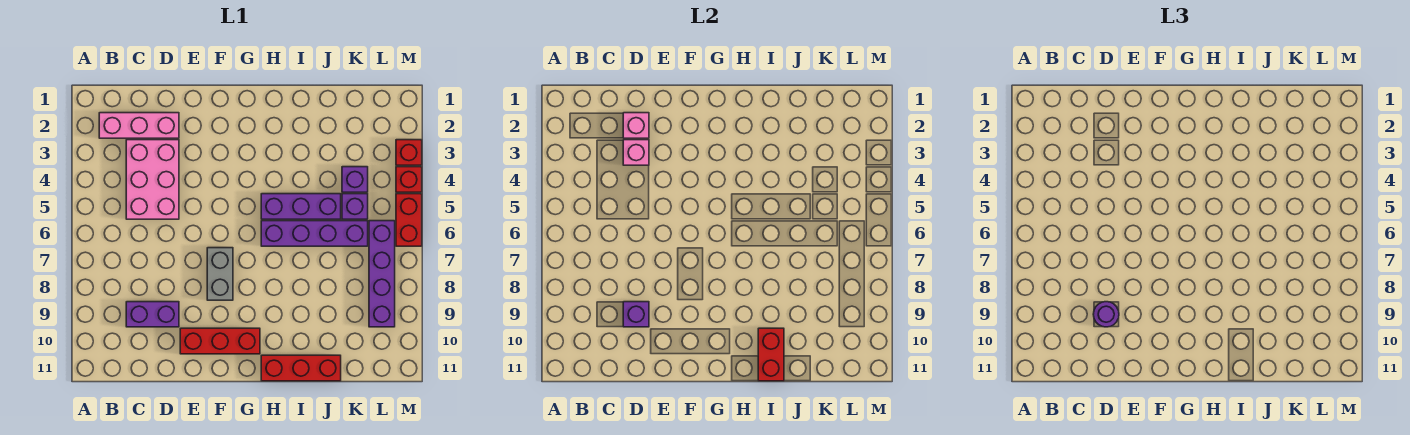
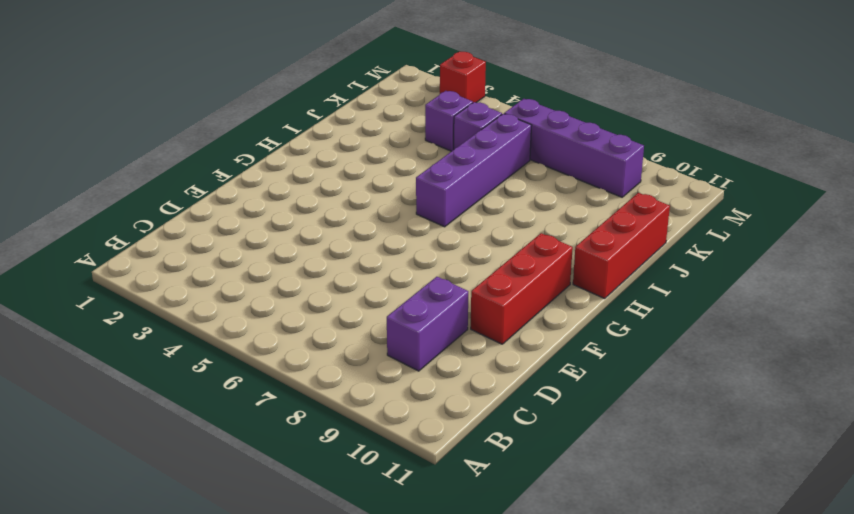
none -> pink brick B2:D2 level 1
none -> pink brick C3:D5 level 1
none -> grey brick F7:F8 level 1

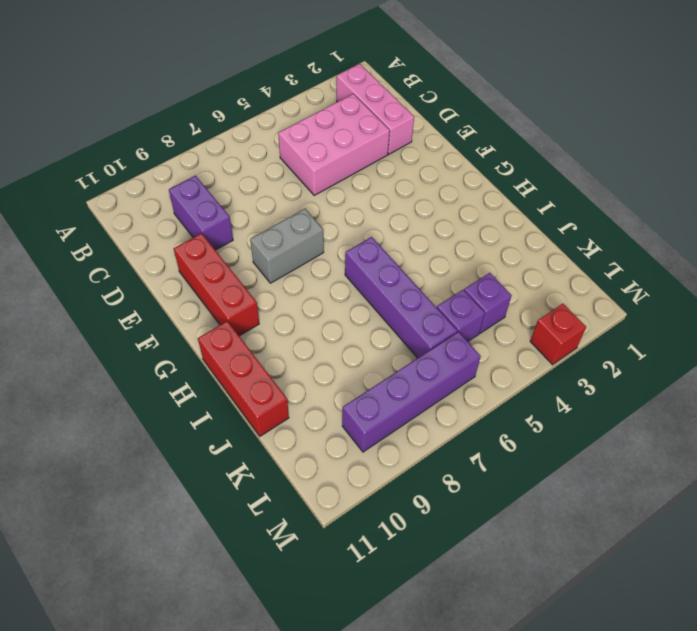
none -> purple brick H5:J5 level 1
none -> red brick M4 level 1
none -> red brick M5:M6 level 1

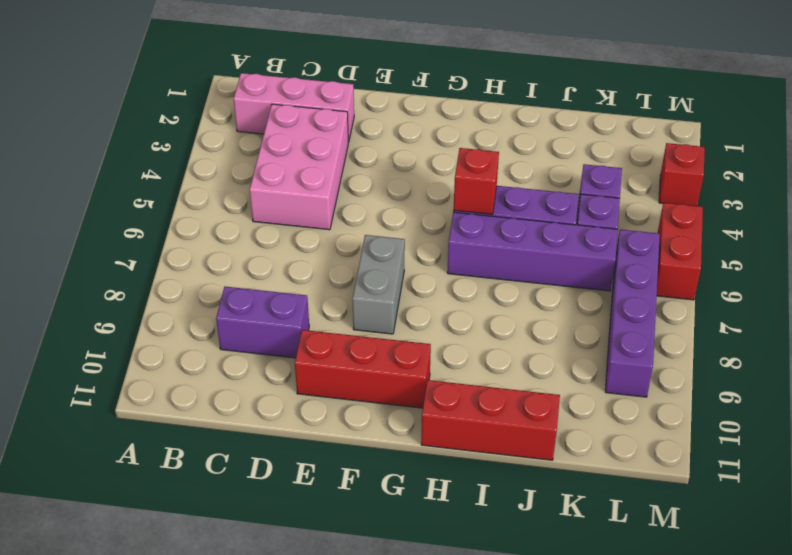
red brick H5 level 2 -> red brick M4 level 1
none -> pink brick D2 level 2
none -> pink brick D3 level 2
none -> purple brick D9 level 2

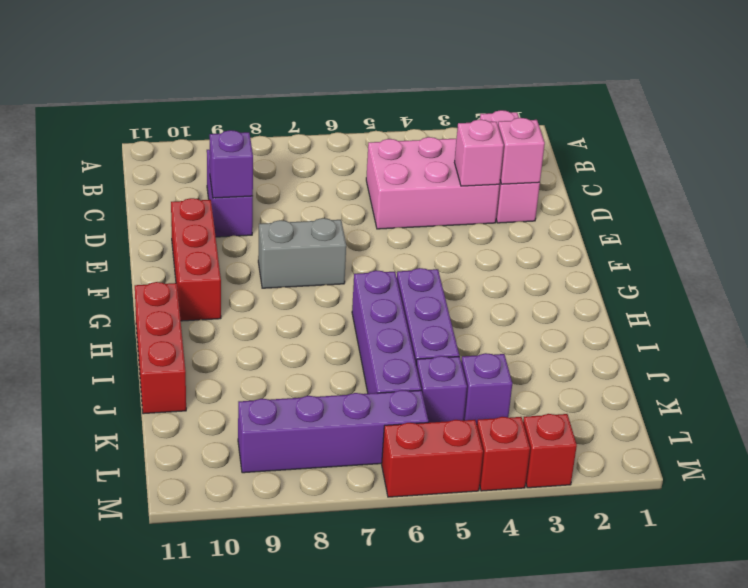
none -> red brick I10:I11 level 2
none -> purple round brick D9 level 3

